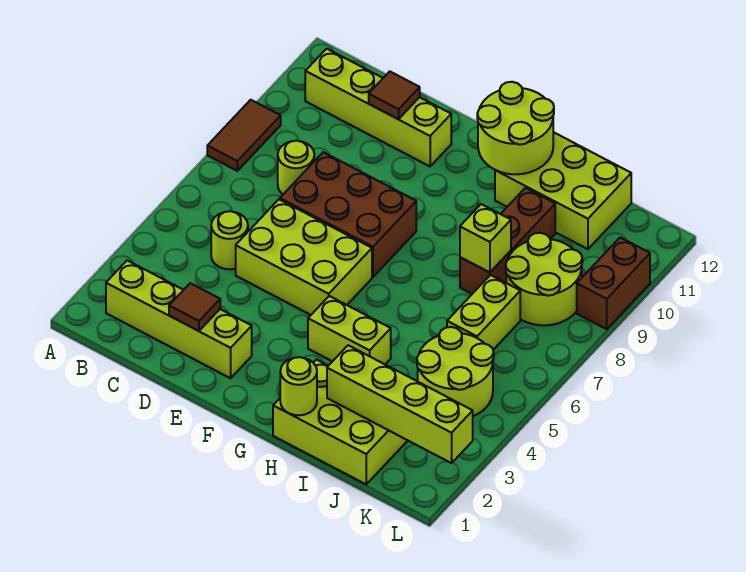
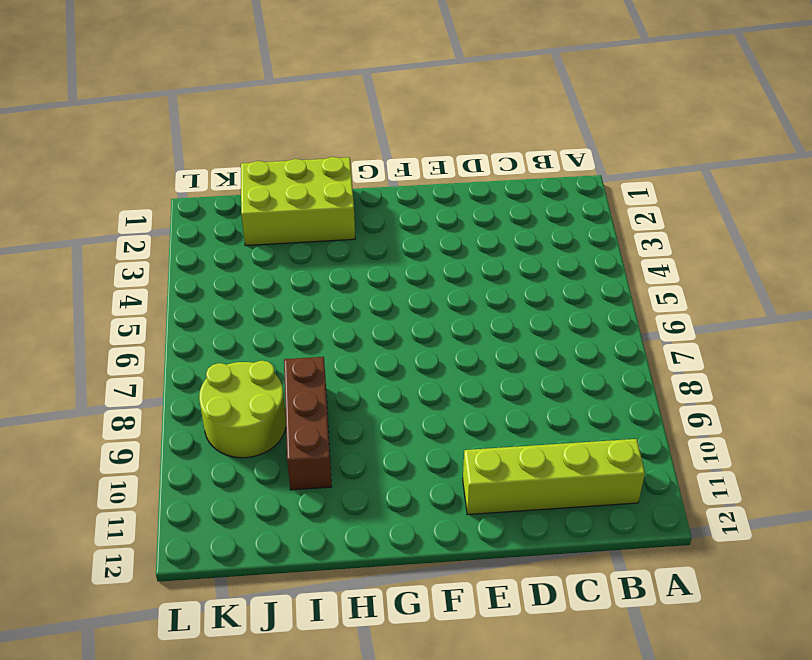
none -> brown tile A8:A9 level 1
none -> lime brick B2:E2 level 1
none -> lime round brick C5 level 1

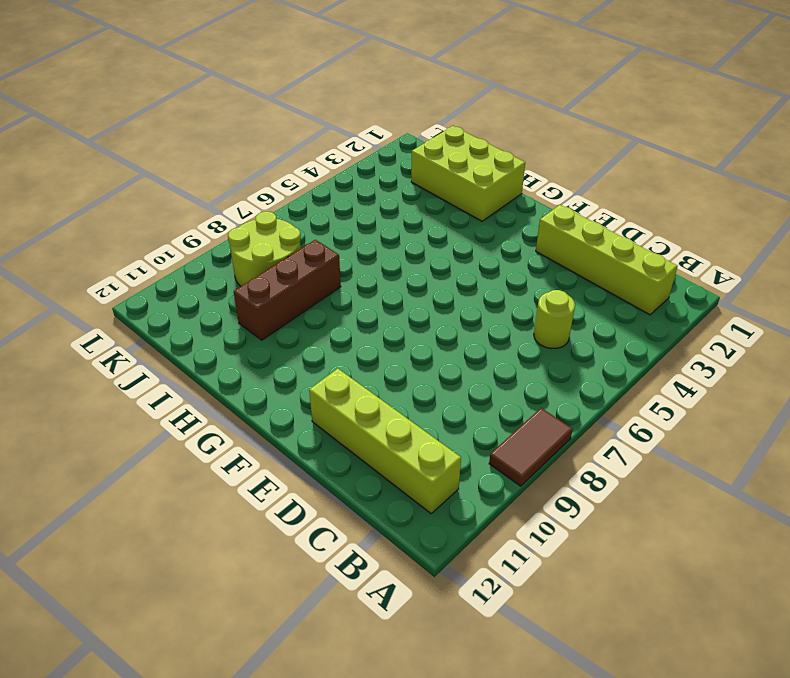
none -> lime round brick C8 level 1
none -> lime brick D5:F6 level 1
none -> brown brick D7:F8 level 1

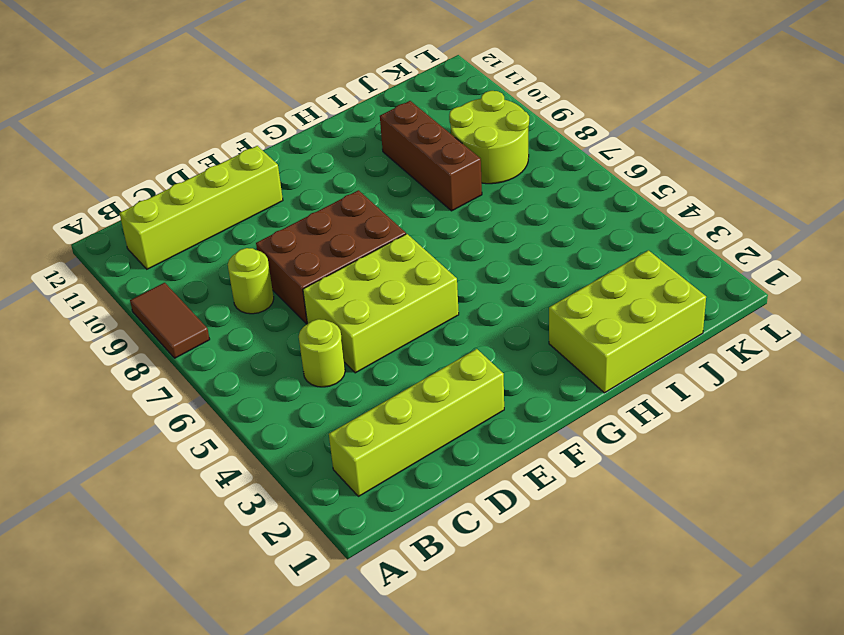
none -> lime brick G4:H4 level 1
none -> lime brick H11:J12 level 1
none -> lime round brick J4:K5 level 1

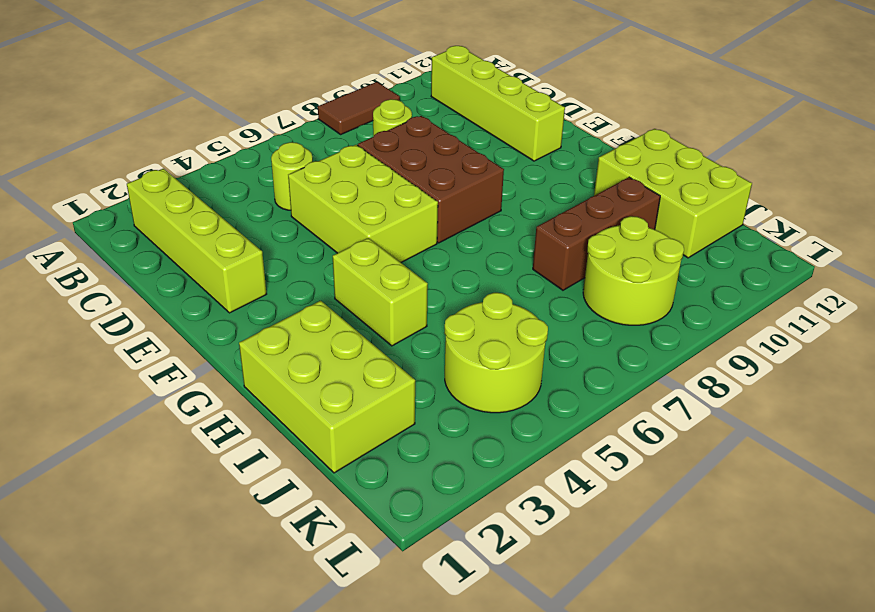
none -> lime brick J6:J7 level 1
none -> brown brick L9:L10 level 1
none -> brown tile D2 level 2

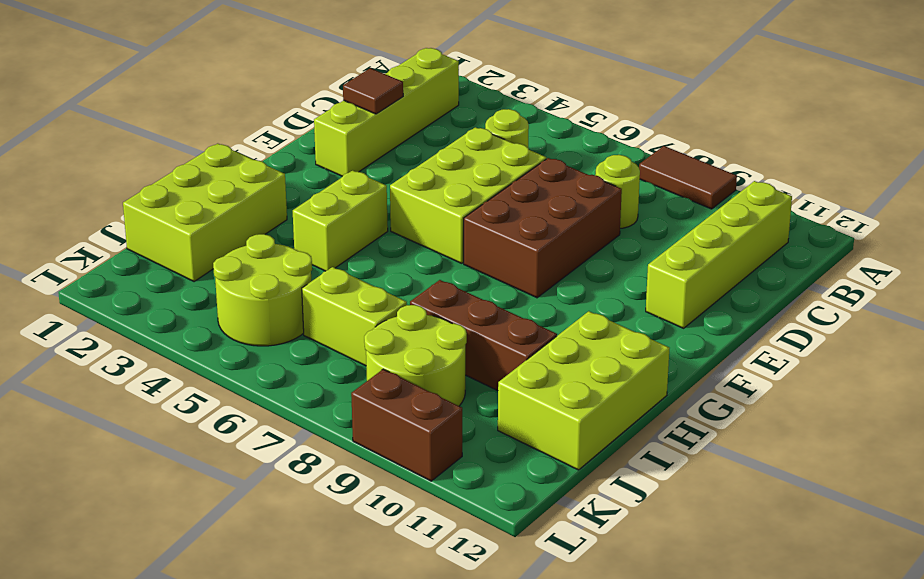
none -> brown tile D11 level 2
none -> lime round brick G11:H12 level 2
none -> lime round brick H1 level 2

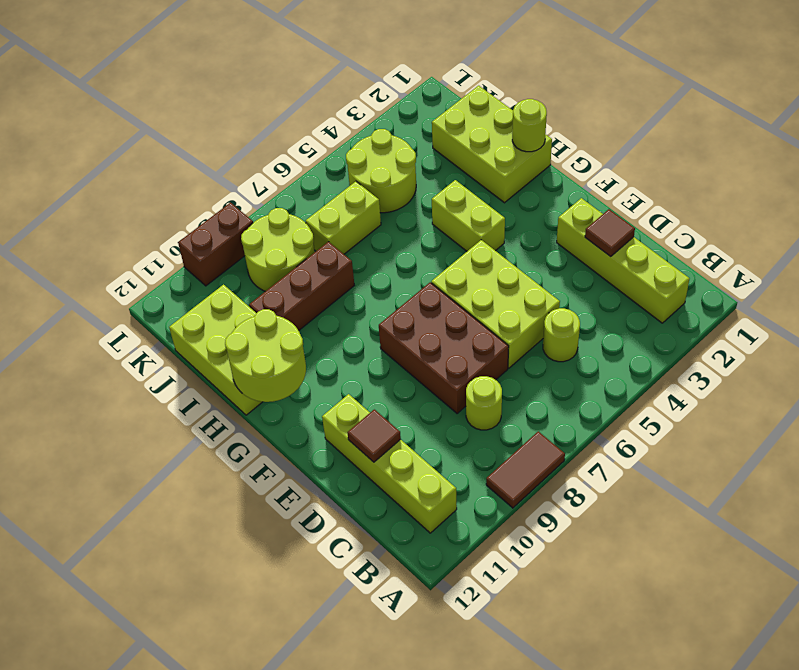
none -> lime brick I2:L2 level 2
none -> lime brick I8 level 2

